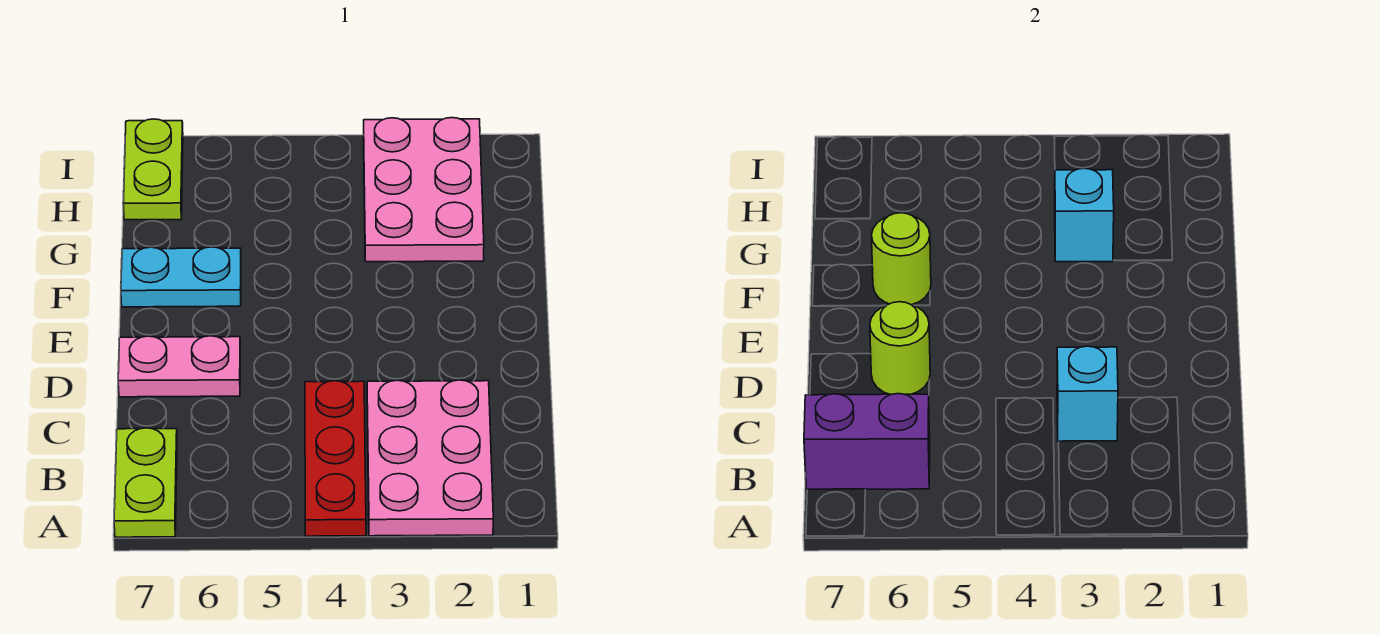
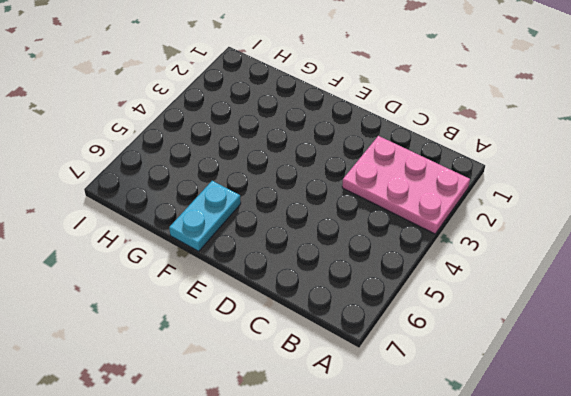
none -> red plate A4:C4 level 1
none -> lime plate A7:B7 level 1
none -> pink plate D6:D7 level 1

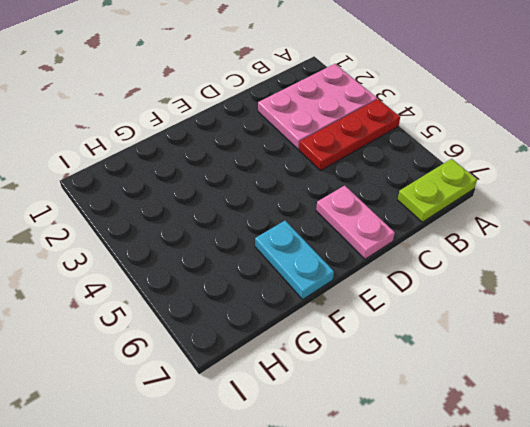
none -> pink plate G2:I3 level 1
none -> lime plate H7:I7 level 1
none -> purple brick B6:B7 level 2

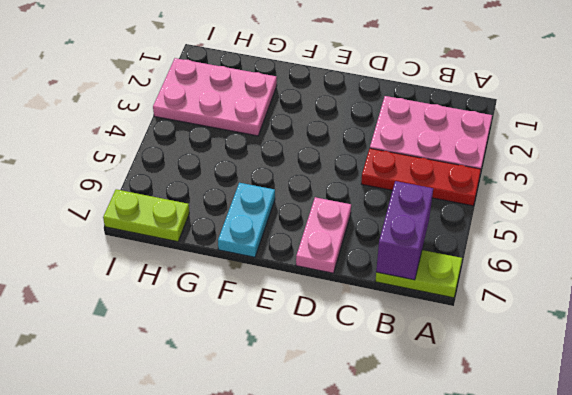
none -> cyan brick C3 level 2
none -> lime round brick D6 level 2
none -> lime round brick F6 level 2

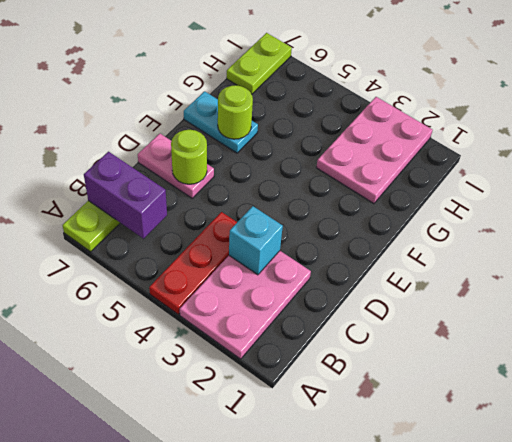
none -> cyan brick G3 level 2

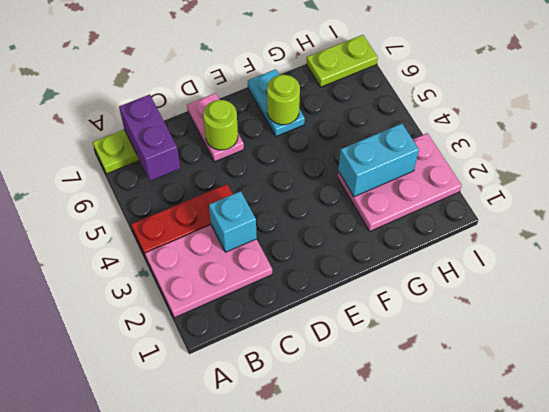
cyan brick G3:H3 level 2 -> cyan brick G3 level 2

